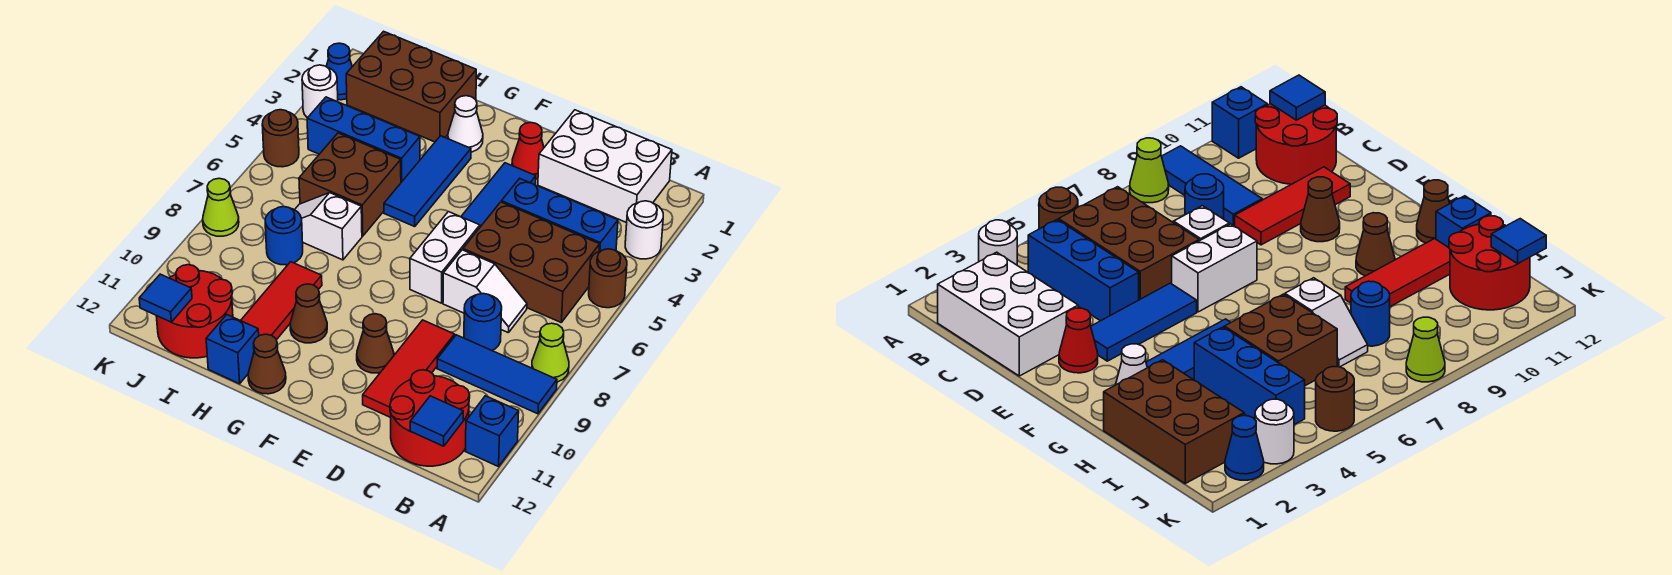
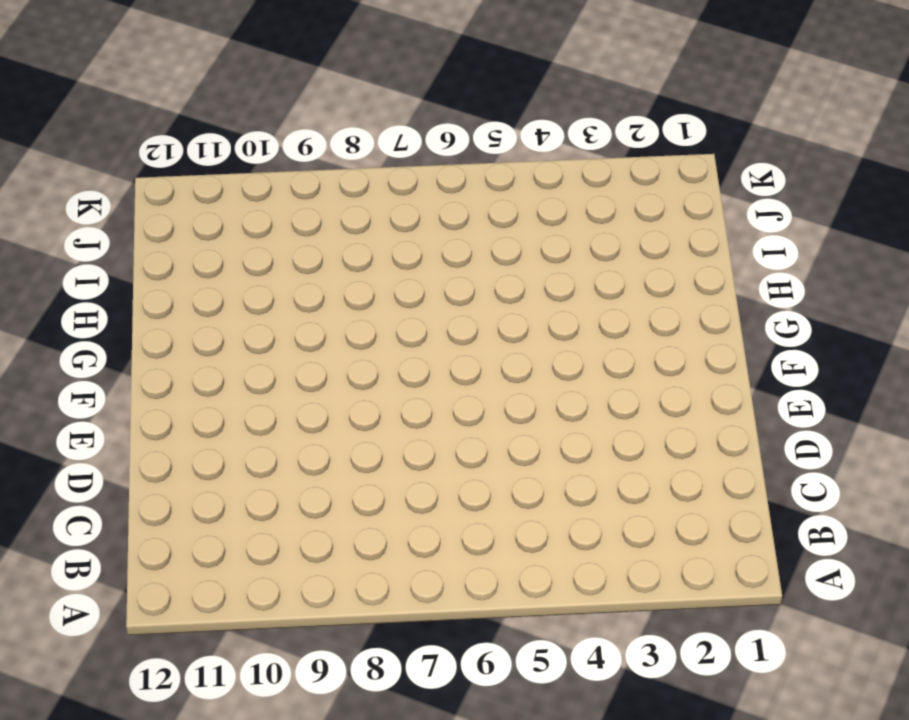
none -> white round brick A3 level 1
none -> brown round brick A5 level 1
none -> lime cone A8 level 1
none -> blue tile A9:C9 level 1

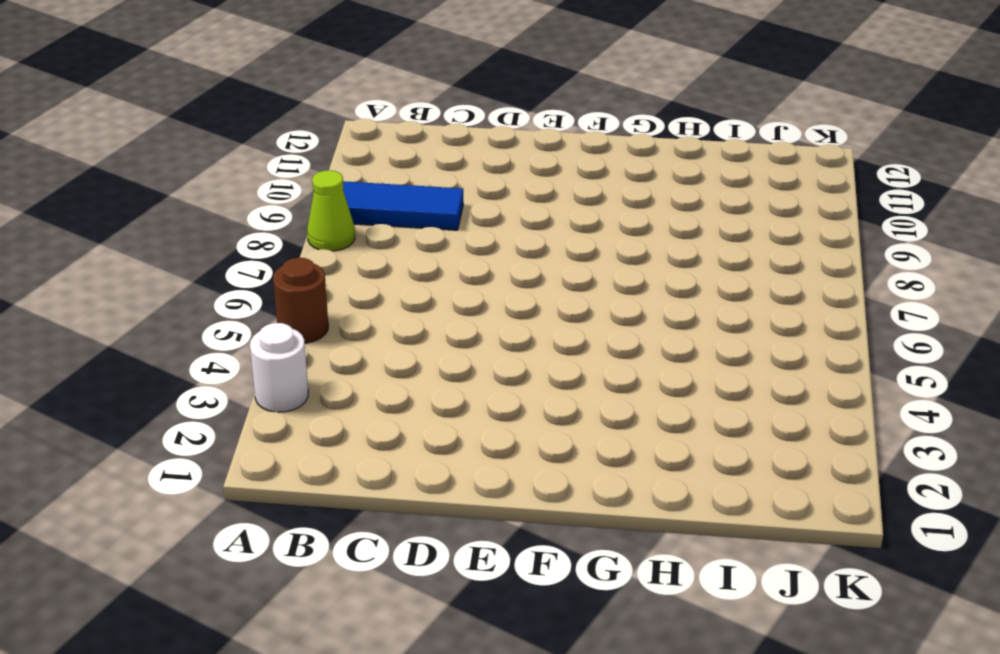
none -> blue brick A11 level 1
none -> white brick B1:D2 level 1
none -> blue brick B4:D4 level 1
none -> brown brick B5:D6 level 1

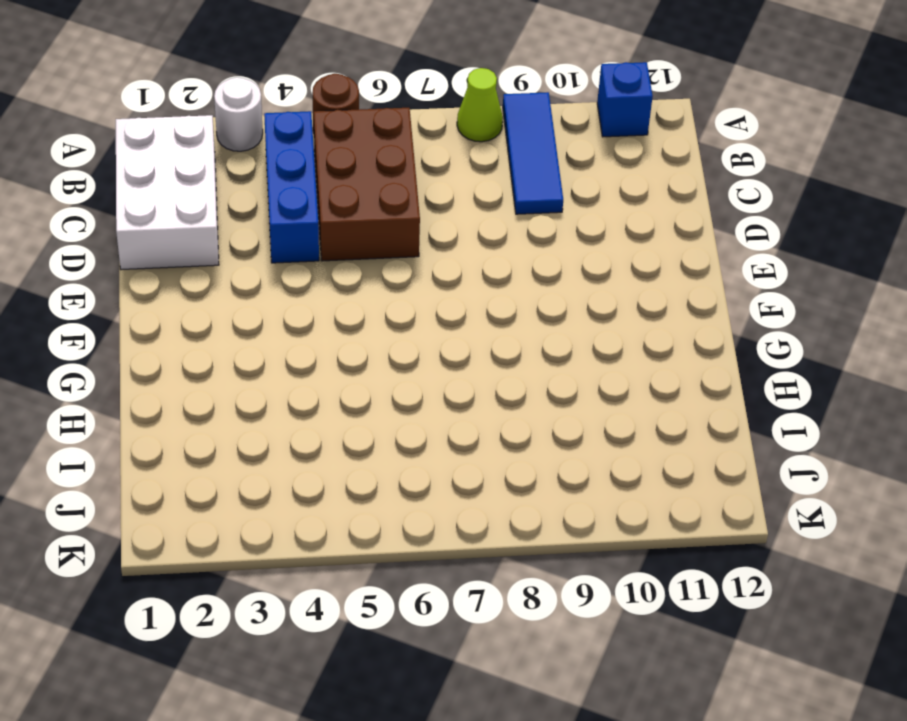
none -> red round brick B11:C12 level 1
none -> white slope C7:D7 level 1 top D
none -> blue round brick C8 level 1
none -> red tile D9:D11 level 1

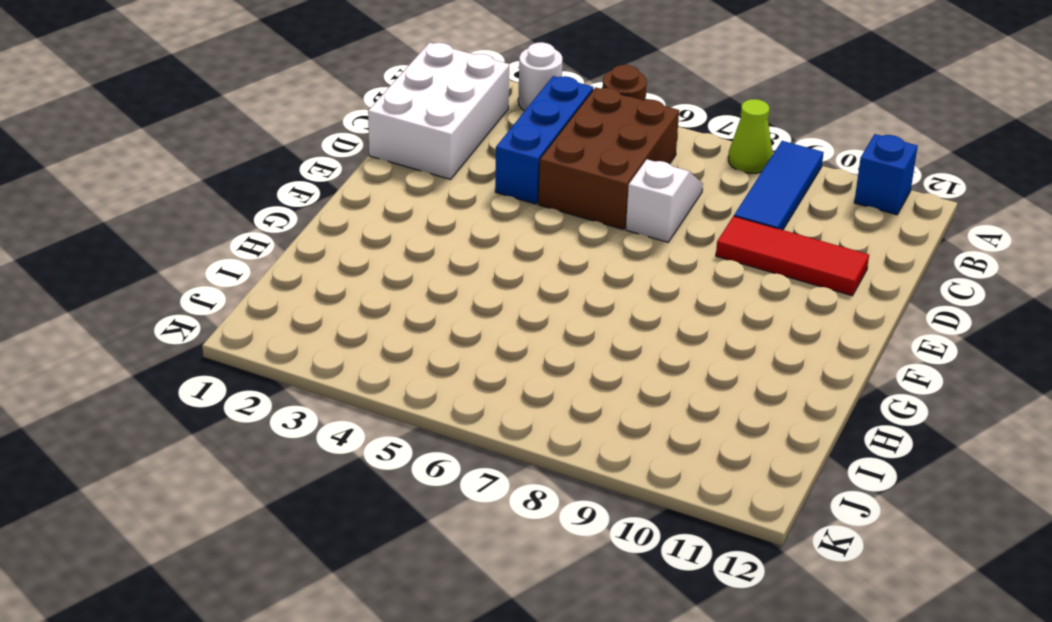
none -> red round brick B11:C12 level 1
none -> blue round brick C8 level 1
none -> red cone E2 level 1
none -> blue tile E3:E5 level 1

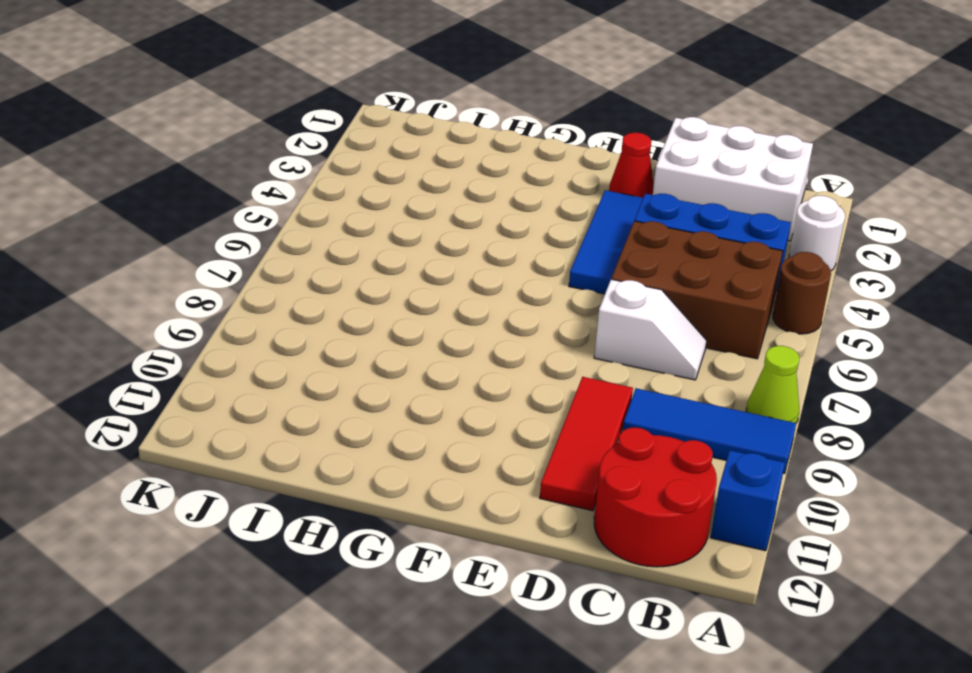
none -> blue round brick C8 level 1
none -> white brick E6:E7 level 1
none -> brown cone E10 level 1
none -> white cone G2 level 1

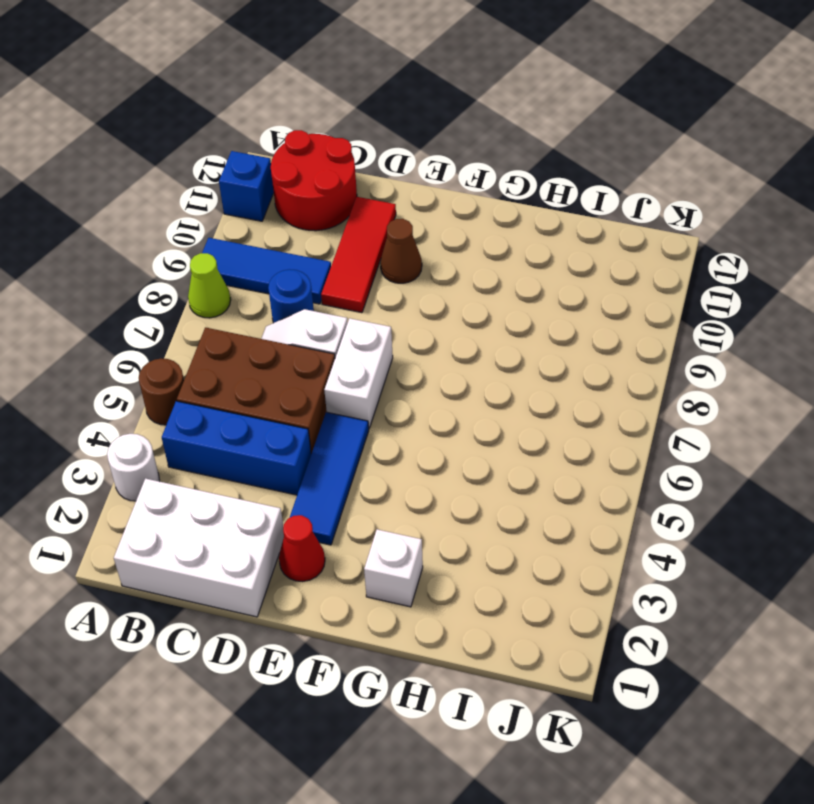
white brick G2 level 1 -> white cone G2 level 1
none -> blue tile G3:G5 level 1
none -> brown cone G10 level 1
none -> brown cone G12 level 1
none -> brown brick H1:J2 level 1

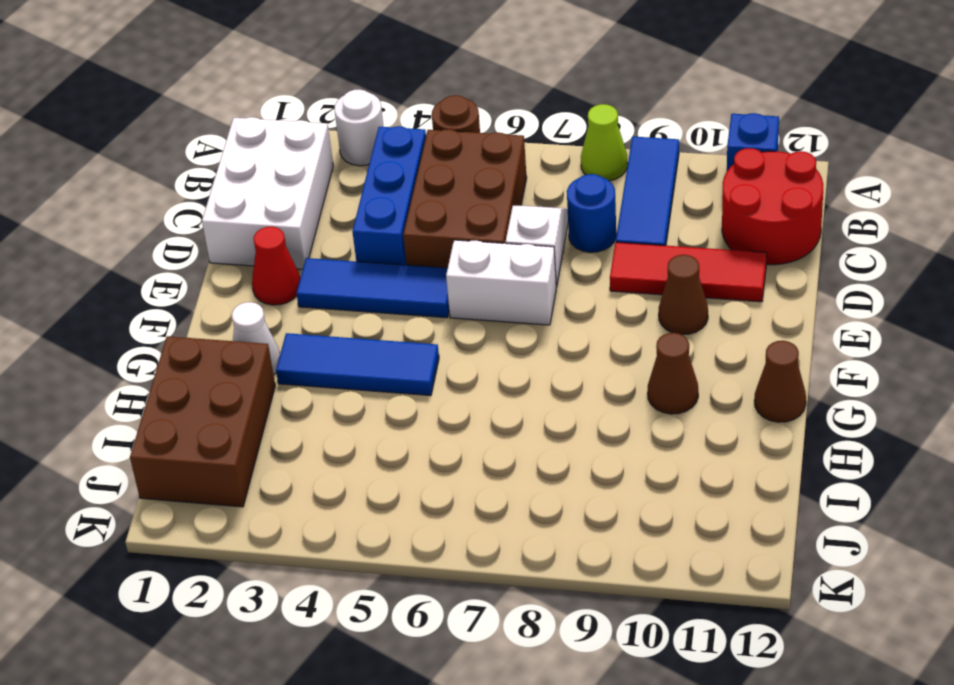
none -> blue brick H4:J4 level 1
none -> brown brick H5:I6 level 1
none -> white slope H7:I7 level 1 top H
none -> red tile H9:H11 level 1

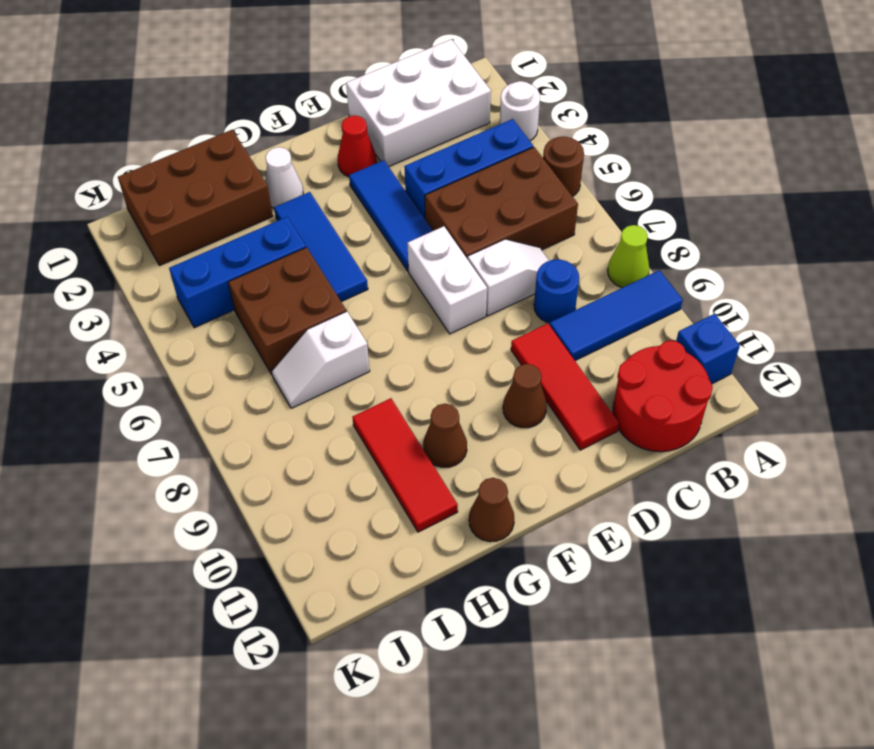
none -> blue brick H12 level 1
none -> blue round brick I8 level 1
none -> red round brick I11:J12 level 1
none -> blue cone K2 level 1

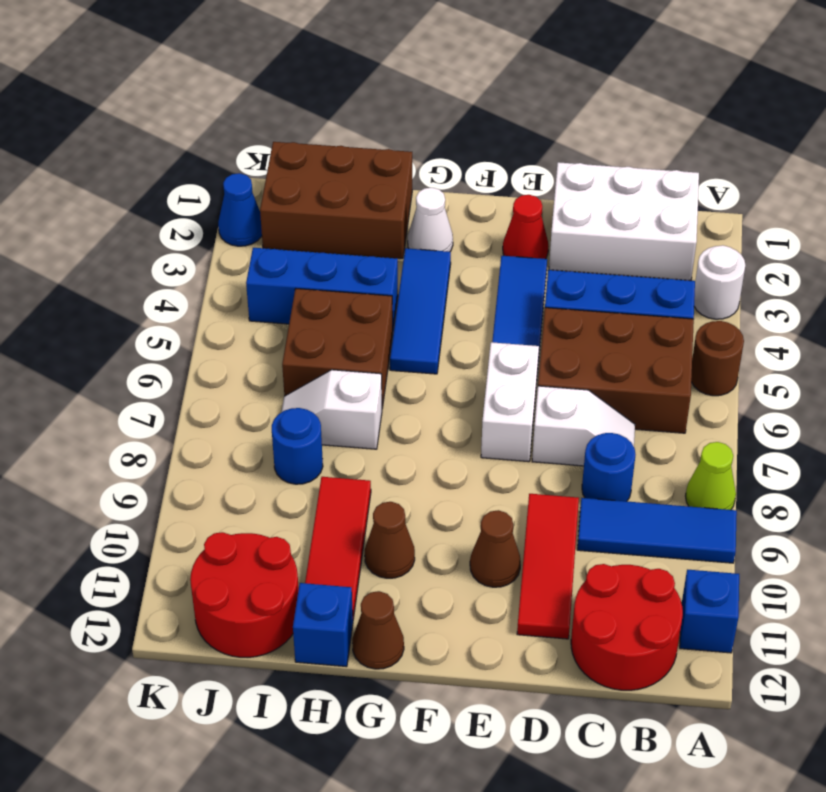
none -> white round brick K3 level 1
none -> brown round brick K5 level 1
none -> lime cone K8 level 1
none -> blue tile B12 level 2

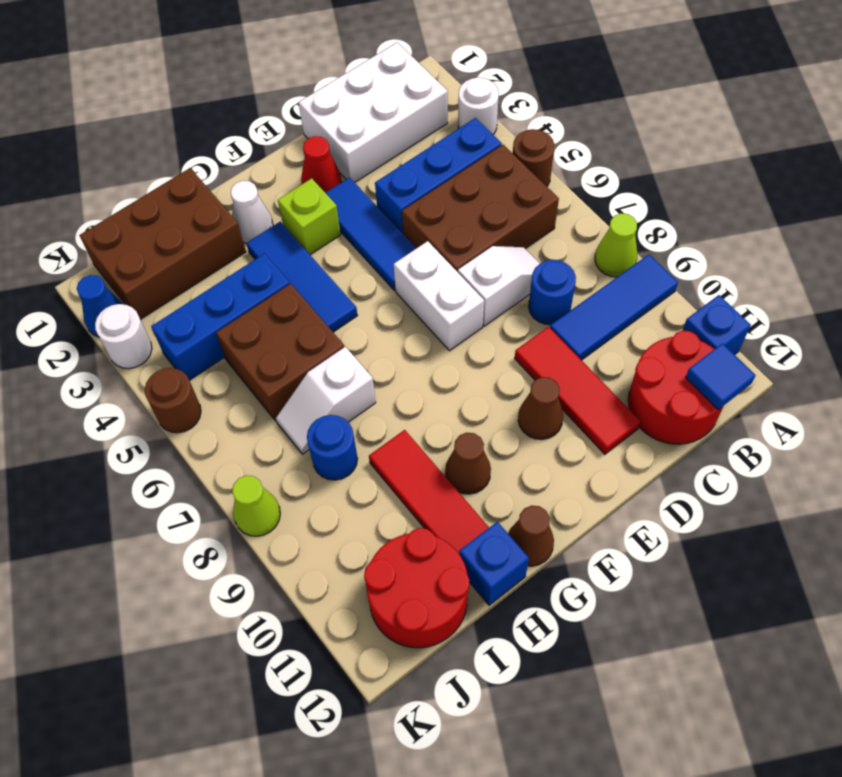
lime brick F3 level 1 -> none
none -> blue tile J12 level 2

